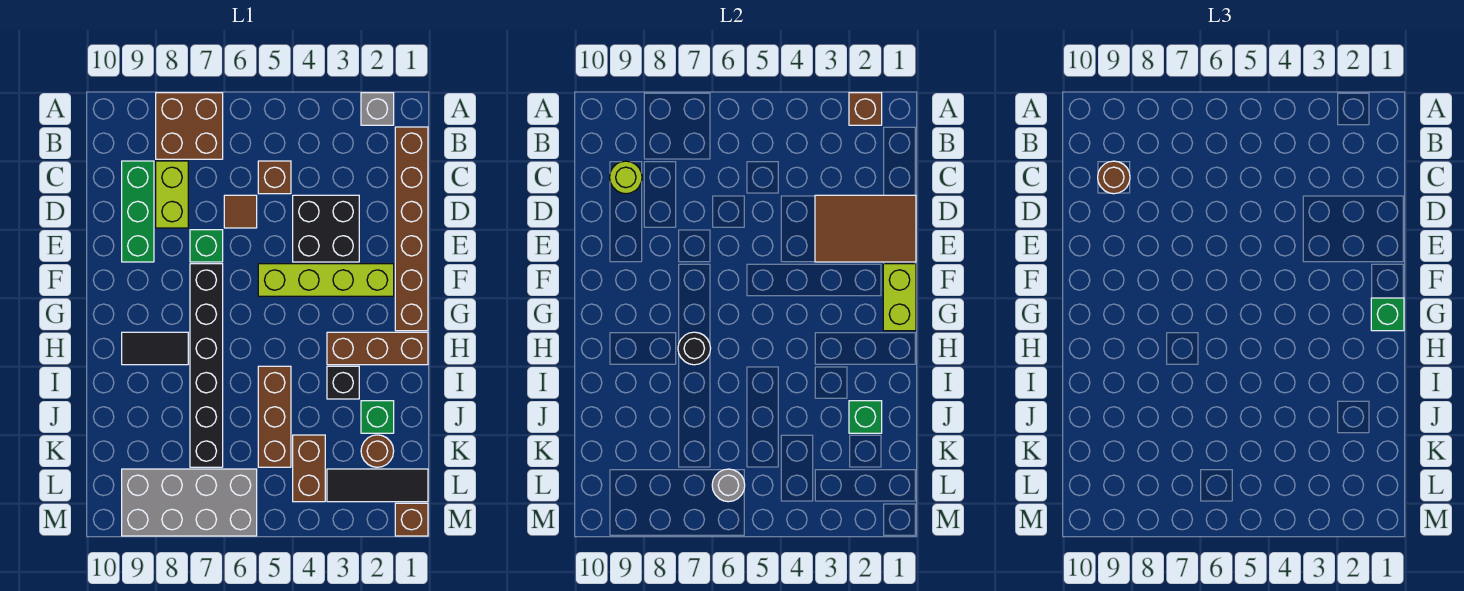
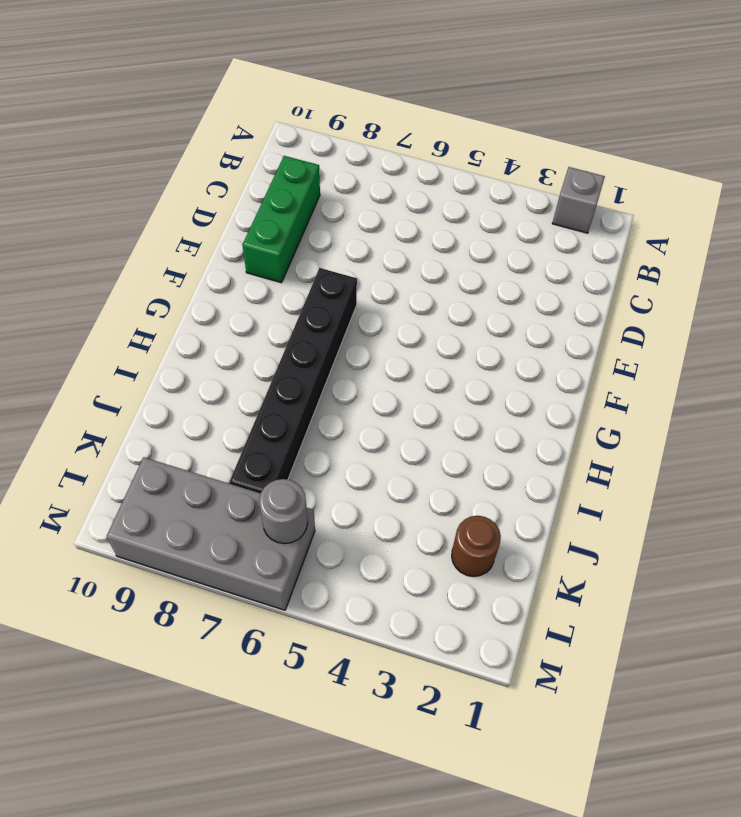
none -> brown brick A7:B8 level 1
none -> brown brick B1:G1 level 1
none -> brown brick C5 level 1
none -> lime brick C8:D8 level 1

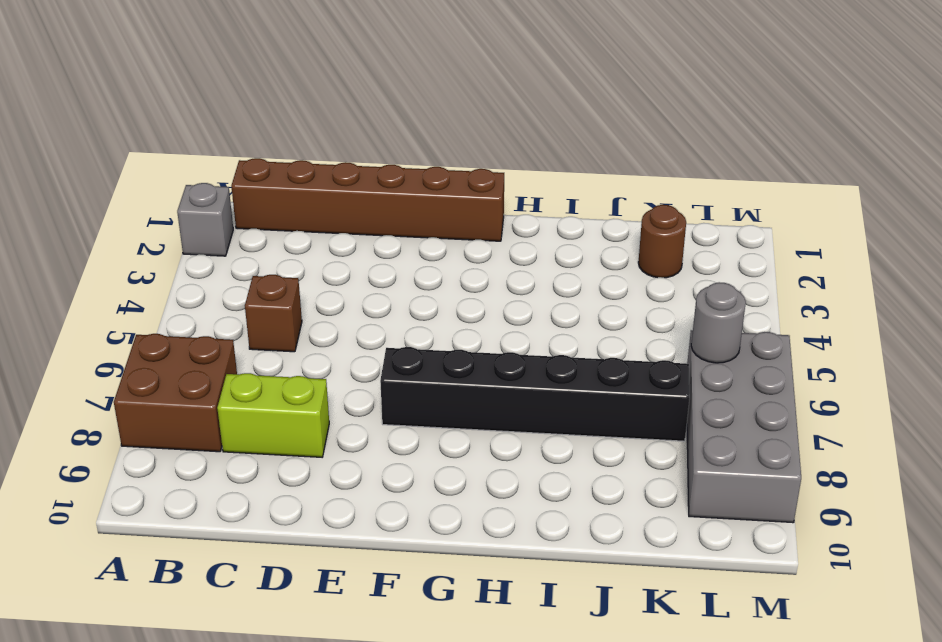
none -> green brick C9:E9 level 1
none -> black brick D3:E4 level 1
none -> brown tile D6 level 1
none -> green brick E7 level 1

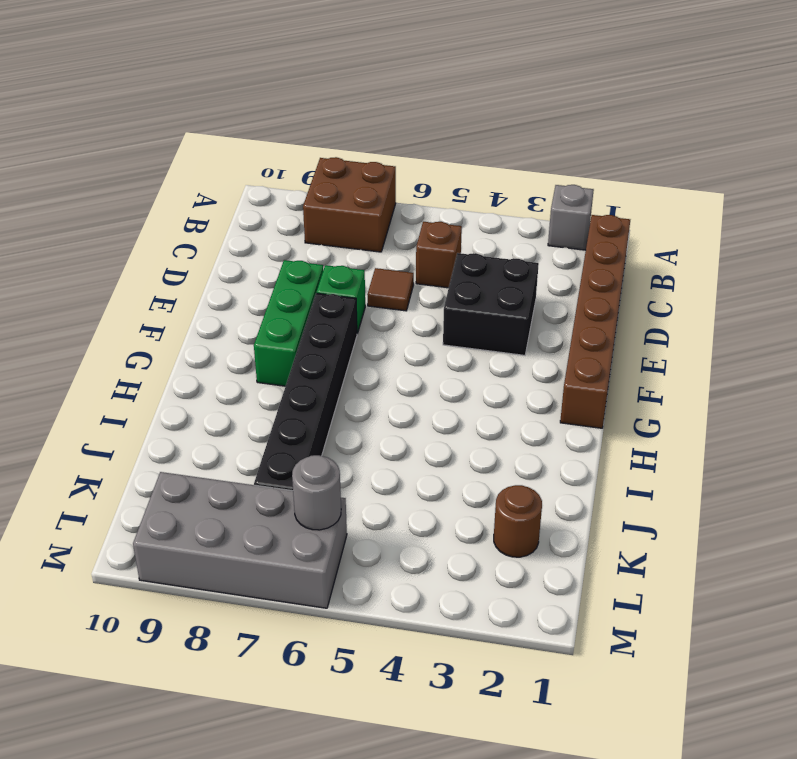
green brick E8:G8 level 1 -> green brick C9:E9 level 1
none -> lime brick C8:D8 level 1
none -> lime brick F2:F5 level 1
none -> brown brick H1:H3 level 1
none -> black tile H8:H9 level 1

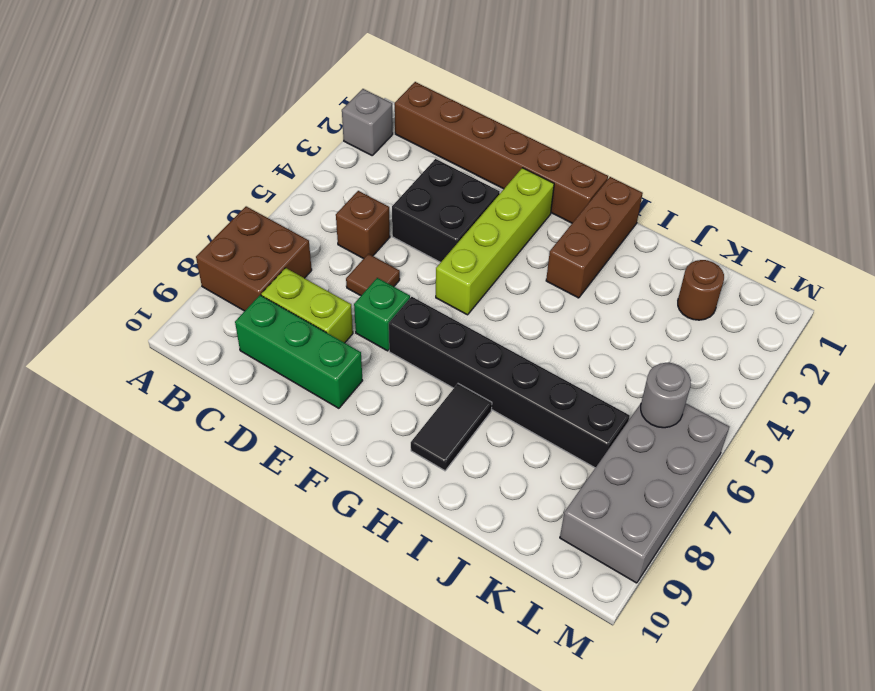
none -> black brick I3 level 1
none -> brown brick I5:K5 level 1
none -> green brick J2 level 1
none -> brown brick K4:L4 level 1

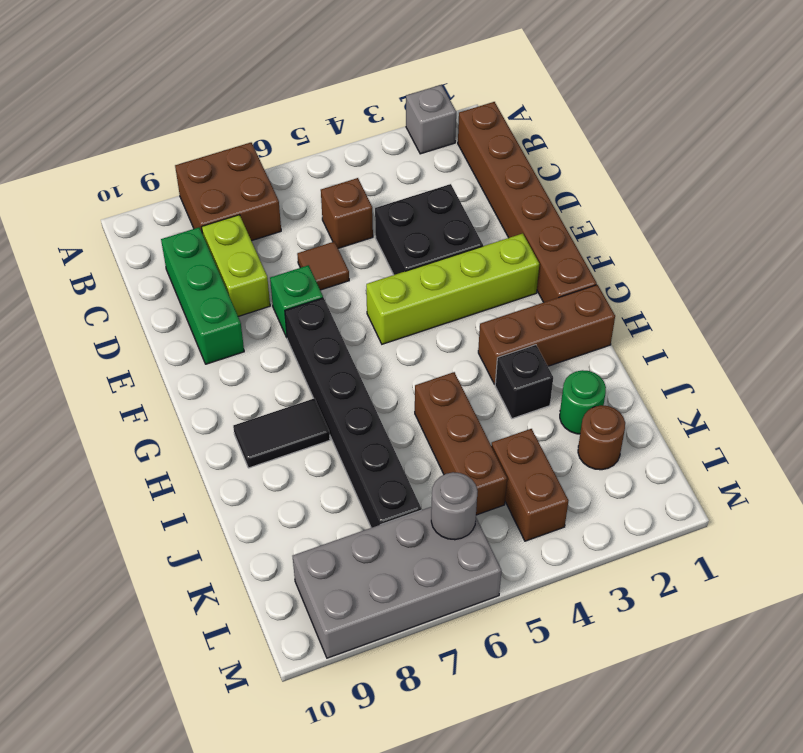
green round brick J2 level 1 -> green brick J2 level 1
none -> black tile L1:L3 level 1
none -> brown brick M1 level 1
none -> brown brick A2 level 2
none -> lime round brick C9 level 2

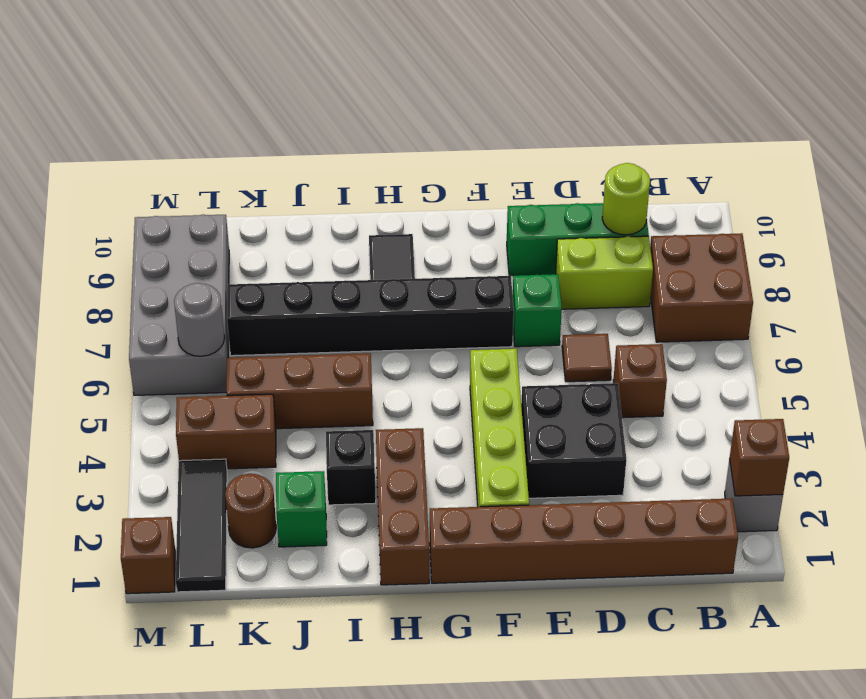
none -> brown tile D1:E3 level 2
none -> lime brick F1:G1 level 2
none -> black round brick H7 level 2
none -> green brick J2 level 2

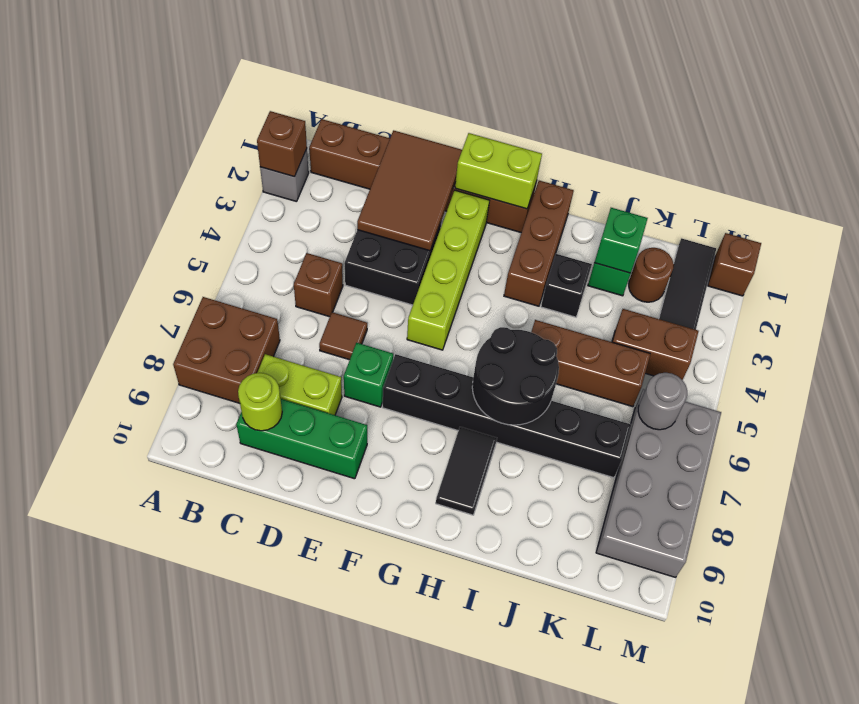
black round brick H6:I7 level 2 -> black round brick H7 level 2
none -> brown round brick C9 level 3
none -> green brick G1 level 3

